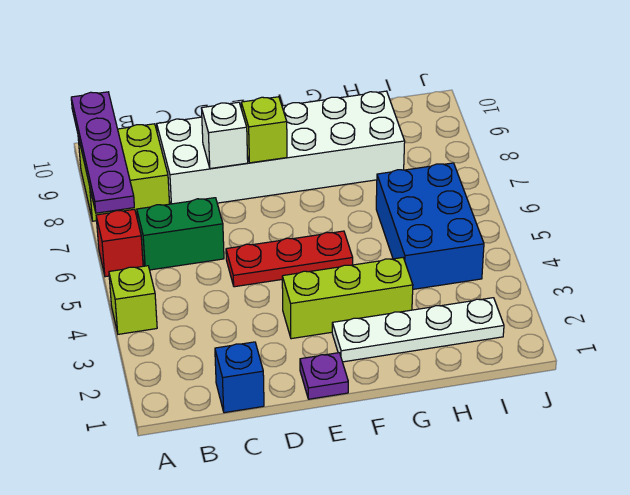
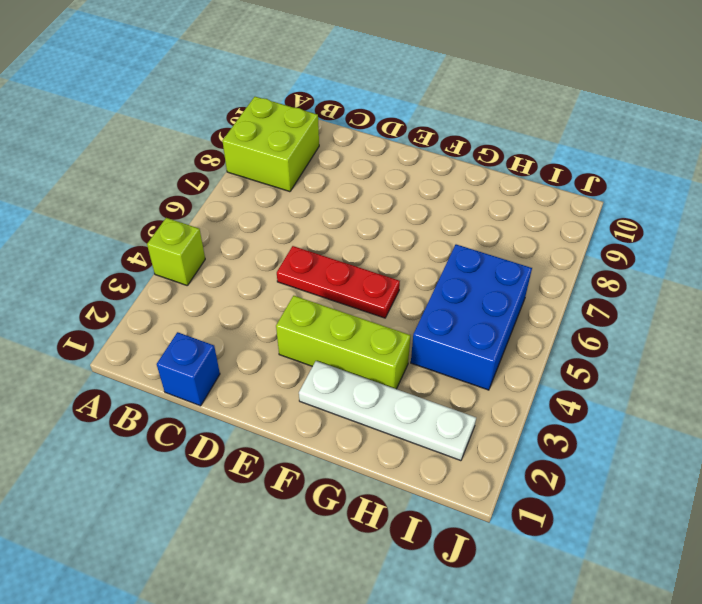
none -> red brick A6 level 1
none -> green brick B6:C6 level 1
none -> white brick C8:H9 level 1

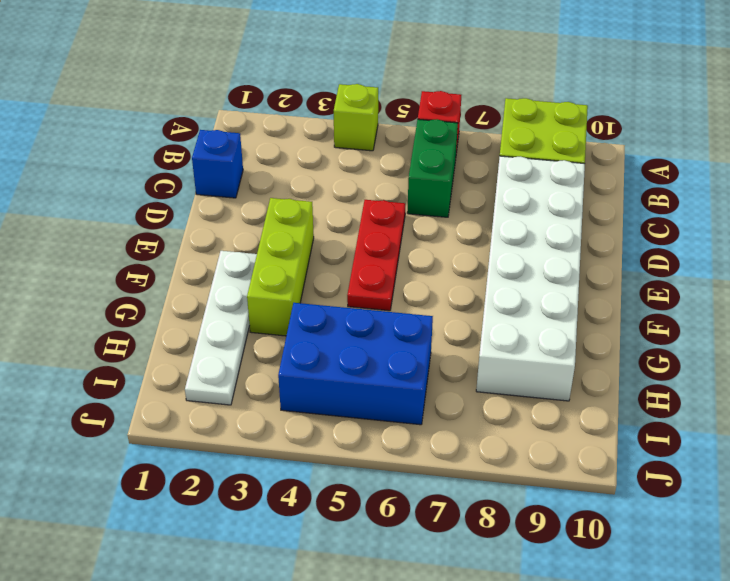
none -> purple plate E1 level 1
none -> purple plate A7:A10 level 2
none -> white brick D8 level 2

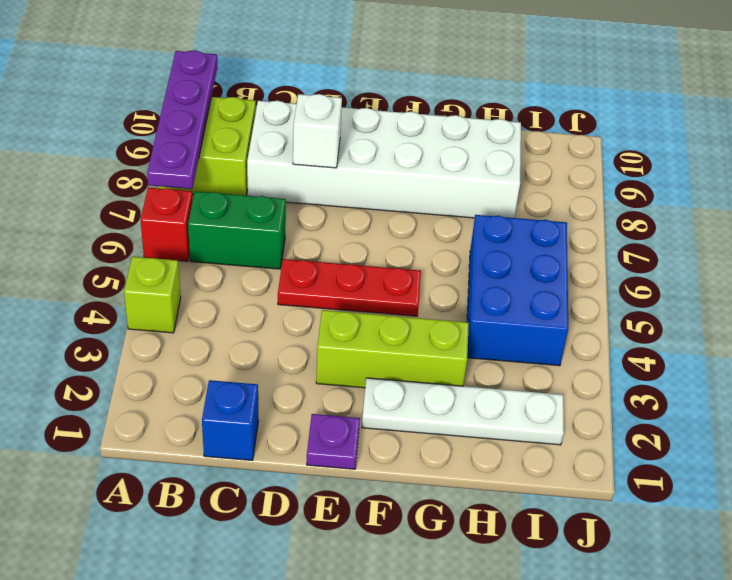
none -> lime brick E8 level 2

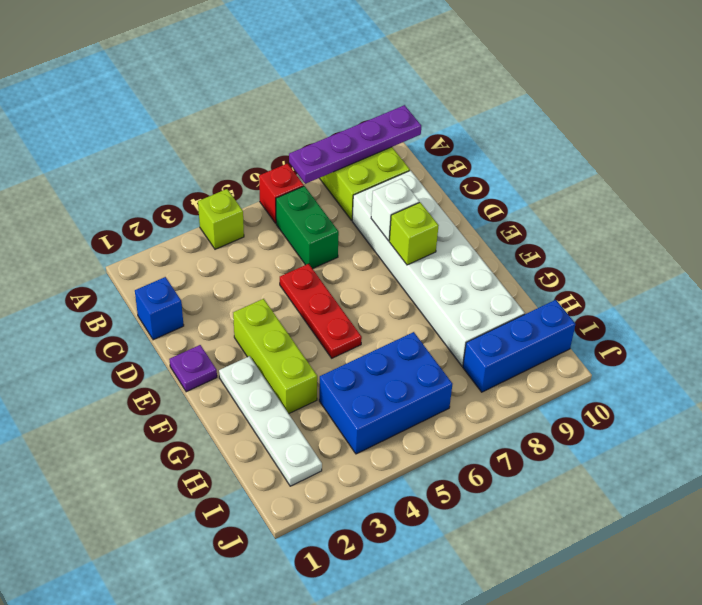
blue brick I8:I10 level 1 -> none

